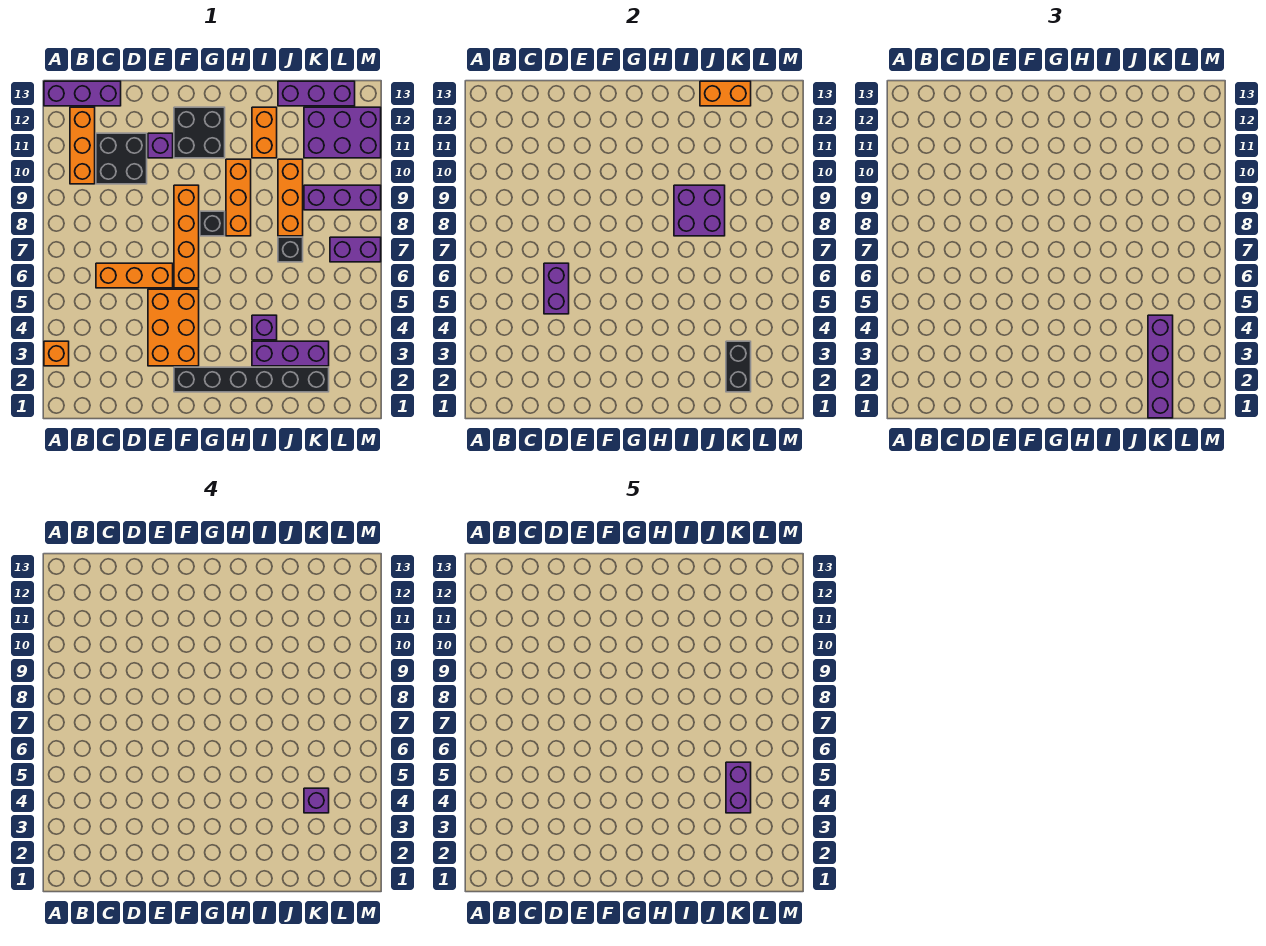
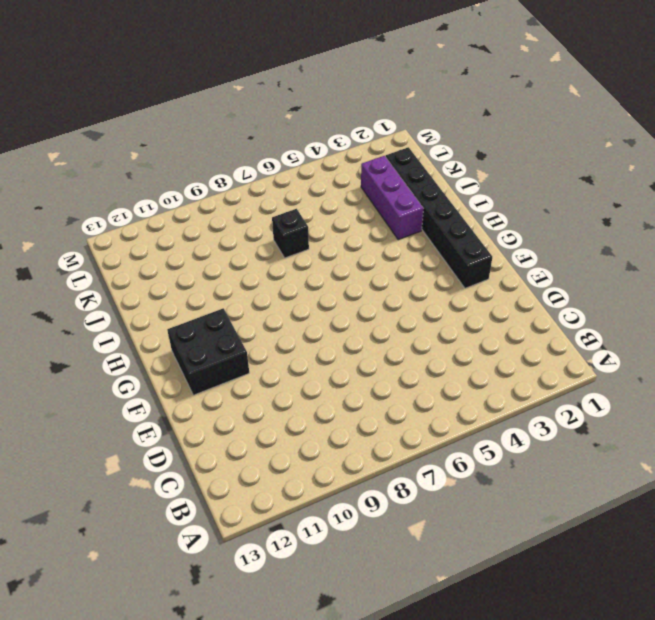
none -> orange brick A3 level 1
none -> purple brick A13:C13 level 1
none -> orange brick B10:B12 level 1

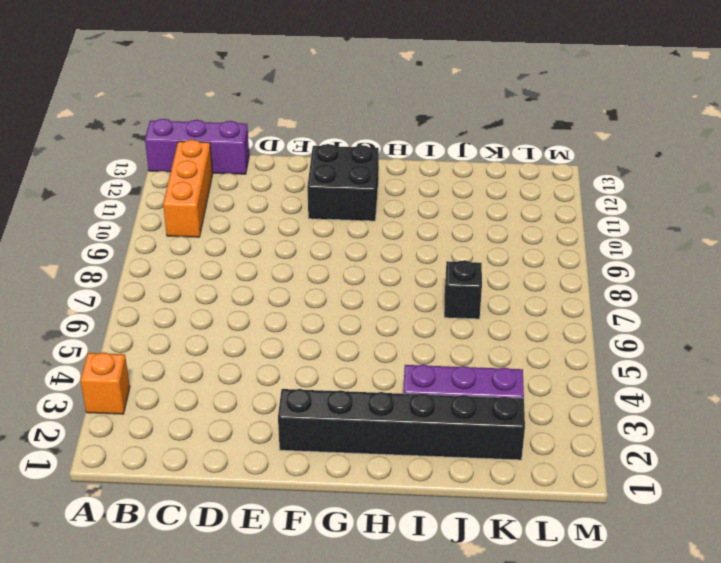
none -> orange brick C6:E6 level 1
none -> black brick C10:D11 level 1
none -> orange brick E3:F5 level 1

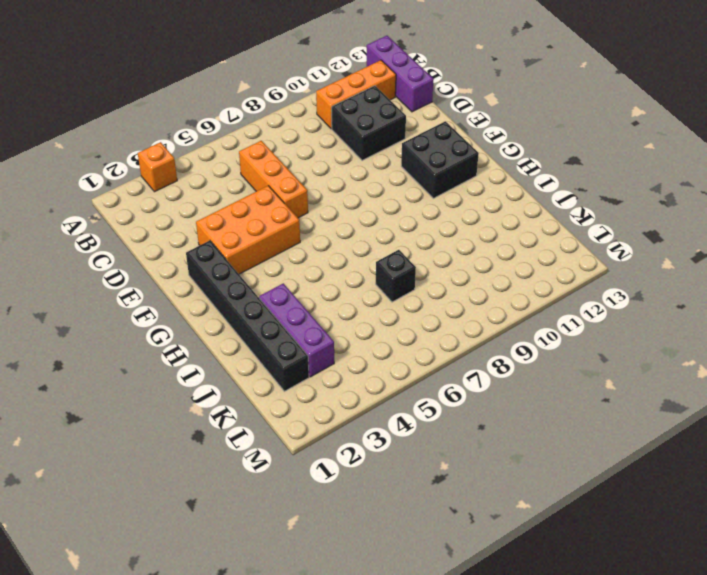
none -> purple brick E11 level 1
none -> orange brick F6:F9 level 1
none -> black brick G8 level 1

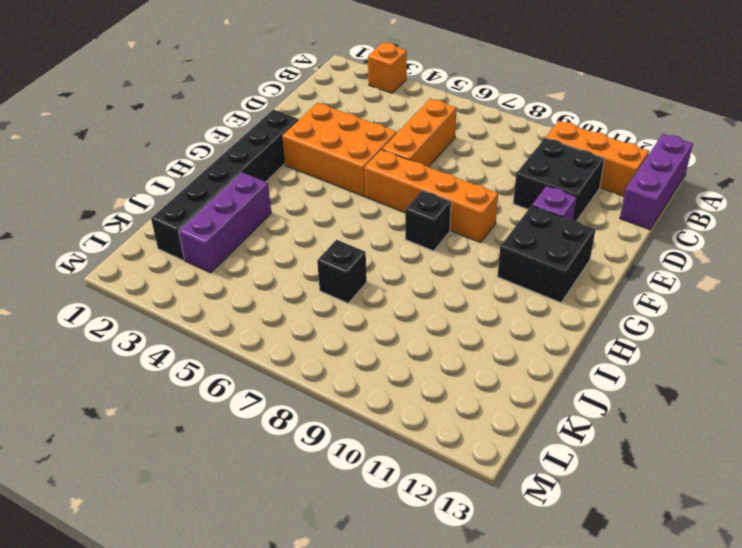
none -> orange brick H8:H10 level 1
none -> purple brick I4 level 1
none -> orange brick I11:I12 level 1

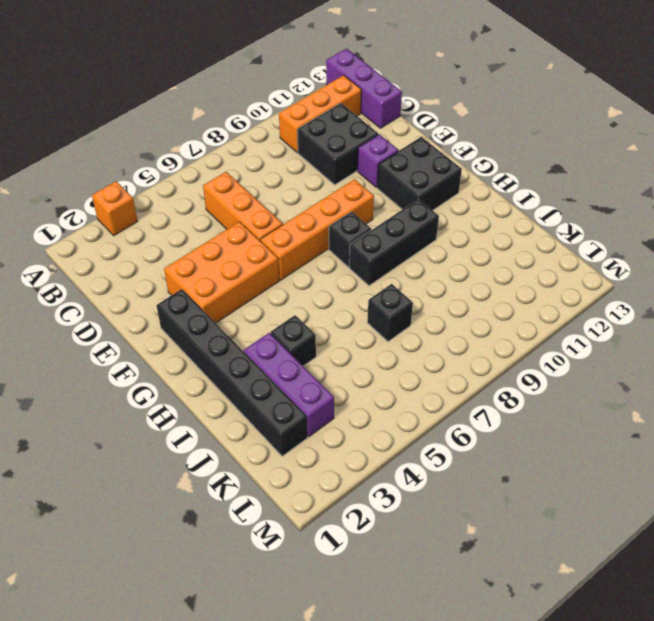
black brick H8:H10 level 1 -> orange brick H8:H10 level 1
black brick I4 level 1 -> purple brick I4 level 1
none -> orange brick I11:I12 level 1
none -> orange brick J8:J10 level 1
none -> purple brick J13:L13 level 1

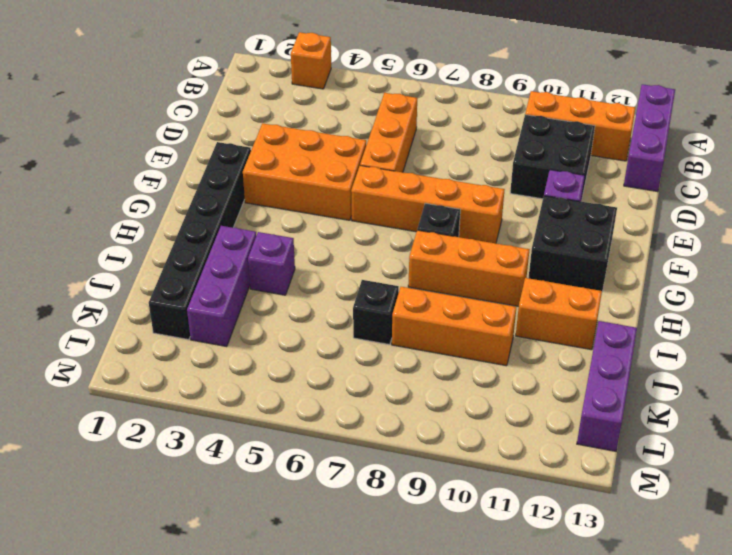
none -> purple brick K9:M9 level 1
none -> purple brick K11:M12 level 1
none -> purple brick L7:M7 level 1

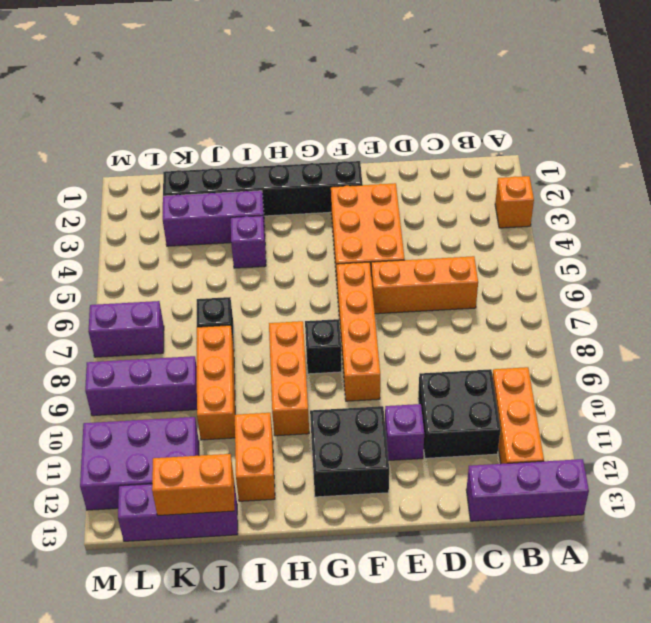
none -> purple brick D5:D6 level 2
none -> purple brick I8:J9 level 2
none -> black brick K2:K3 level 2

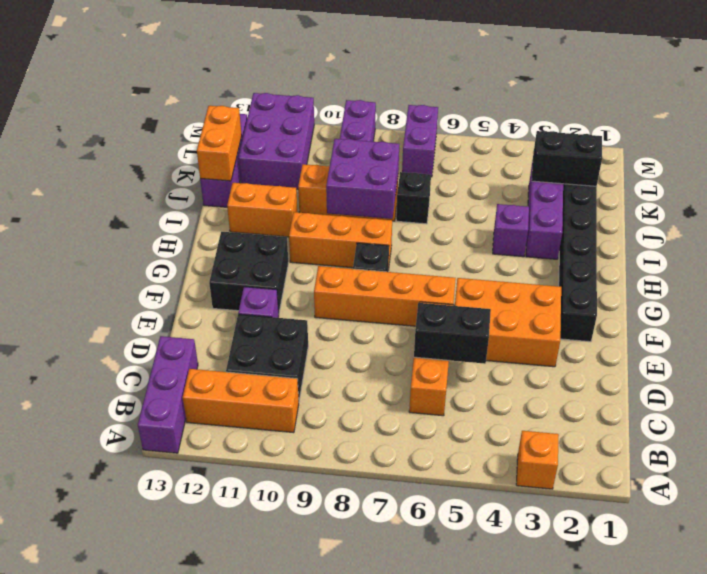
black brick D5:D6 level 2 -> purple brick D5:D6 level 2
none -> purple brick K1:K4 level 3
none -> purple brick K4 level 4
none -> purple brick K4:K5 level 5

